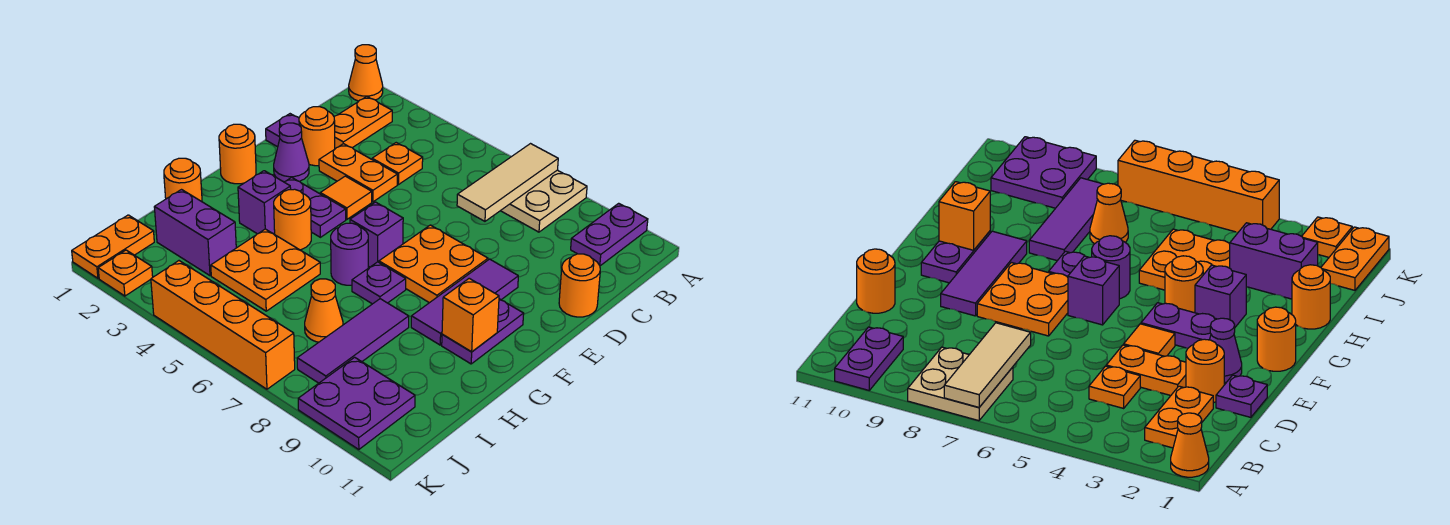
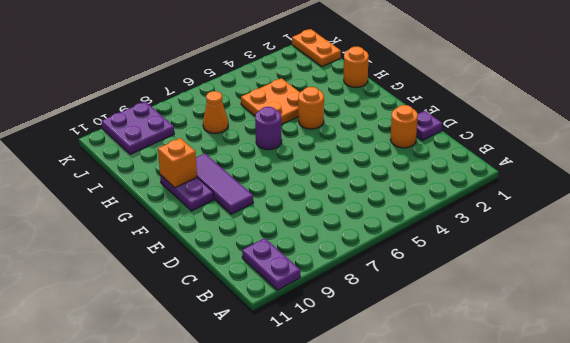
none -> orange cone A1 level 1
none -> tan plate A7:B8 level 1
none -> orange plate B2:C2 level 1
none -> orange plate C4 level 1

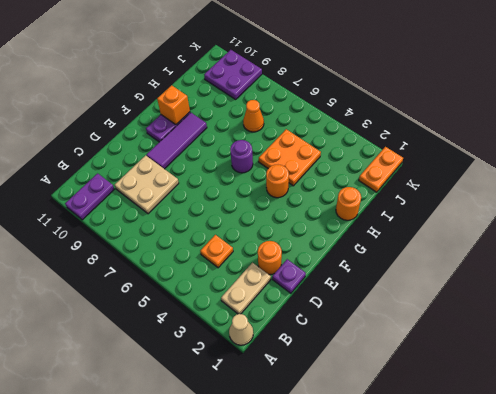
tan cone A1 level 1 -> orange cone A1 level 1
tan plate B2:C2 level 1 -> orange plate B2:C2 level 1
tan plate C8:D9 level 1 -> tan plate A7:B8 level 1
none -> orange plate D3:D4 level 1
none -> orange round brick D11 level 1
none -> purple cone E2 level 1
none -> orange tile E4 level 1

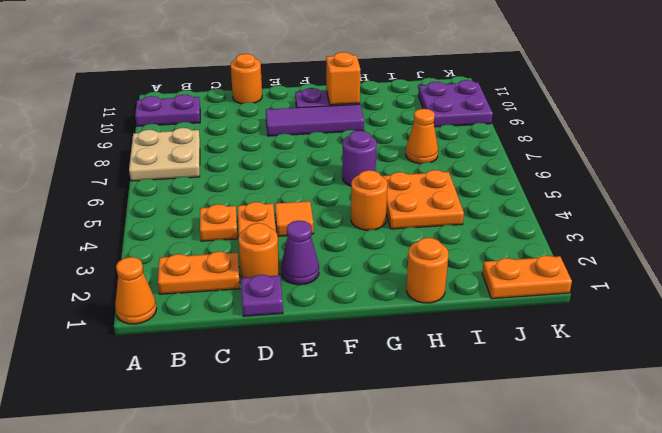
none -> orange plate E7:F8 level 1
none -> orange round brick F1 level 1
none -> purple plate F3:F4 level 1
none -> purple brick F6 level 1

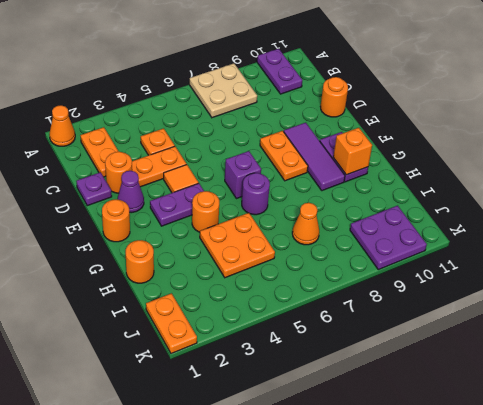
orange plate E8:F8 level 1 -> orange plate E7:F8 level 1
none -> purple brick G3 level 1
none -> purple plate G7 level 1
none -> purple tile H8:J8 level 1
none -> purple brick I2:I3 level 1

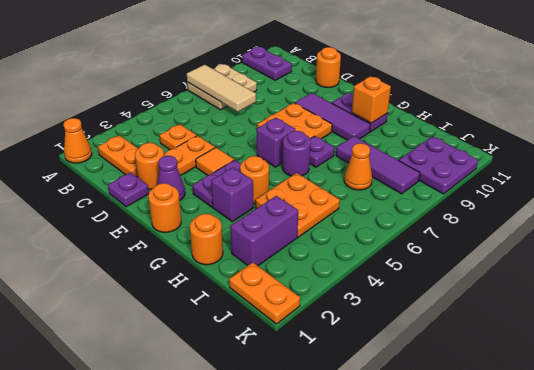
none -> orange plate K2 level 1
none -> orange brick K4:K7 level 1

